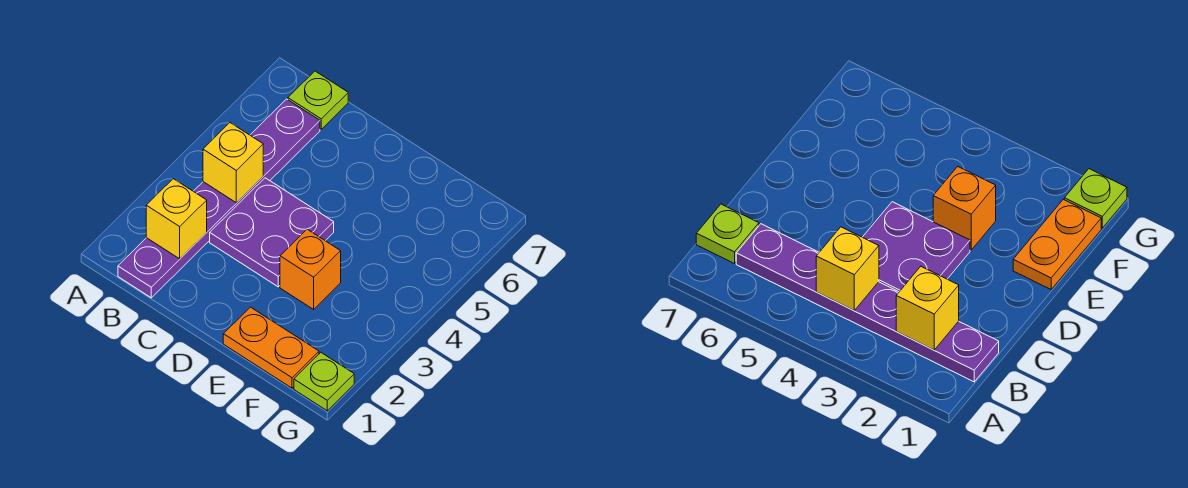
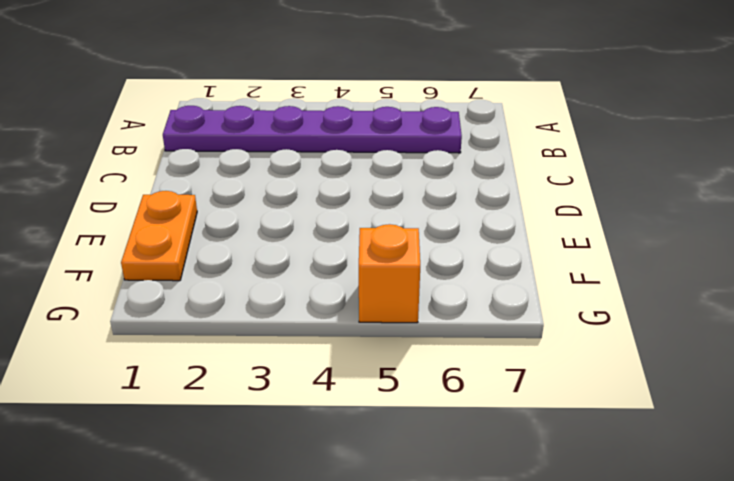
orange brick G5 level 1 -> orange brick E3 level 1
none -> lime plate B7 level 1
none -> purple plate C3:D4 level 1

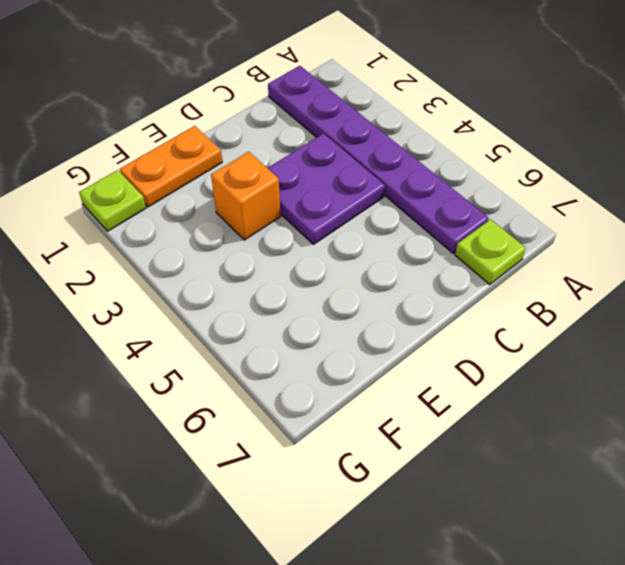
none -> yellow brick B2 level 2
none -> yellow brick B4 level 2

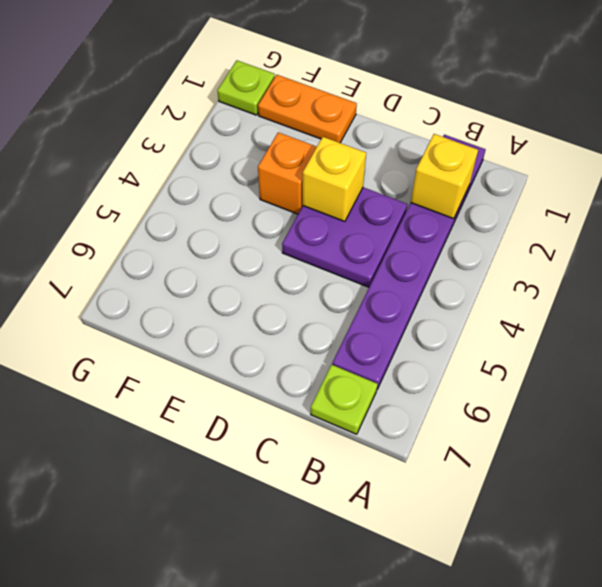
yellow brick D3 level 2 -> yellow brick B4 level 2

